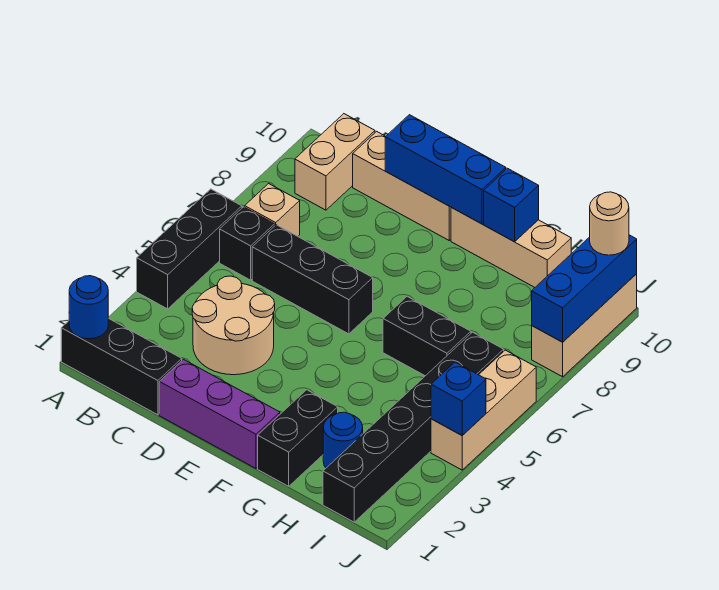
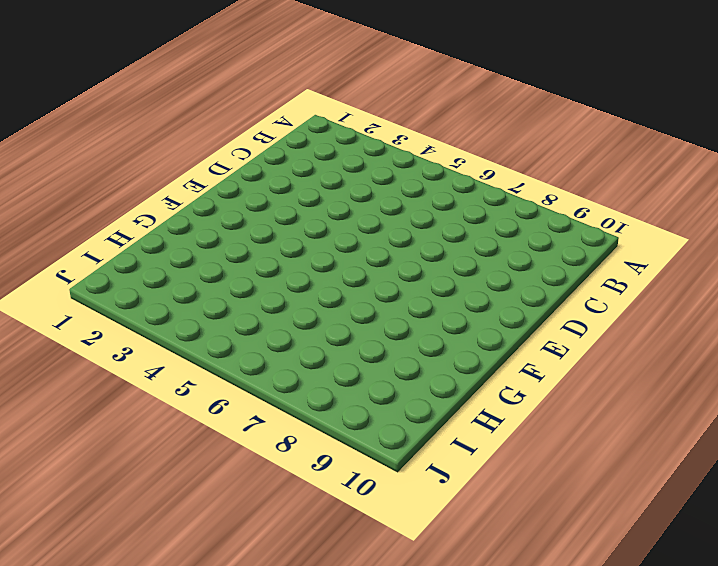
none -> black brick A1:C1 level 1
none -> black brick A4:A6 level 1
none -> black brick B6 level 1

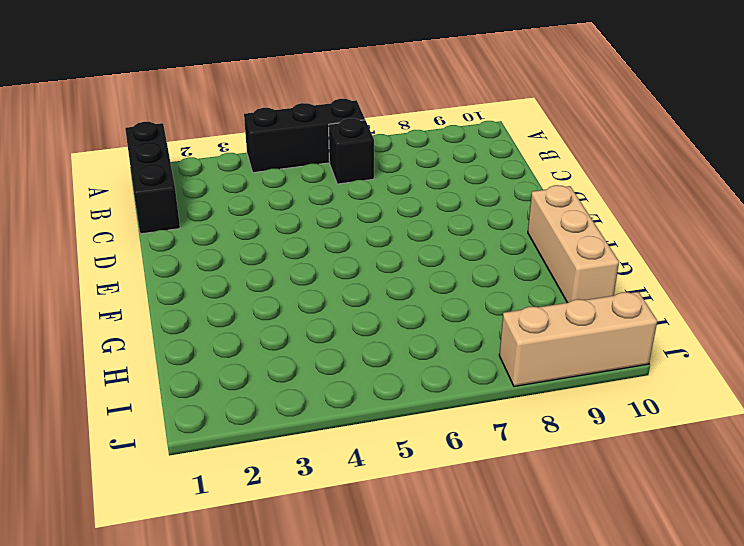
none -> tan brick B7 level 1
none -> tan brick B9:B10 level 1
none -> tan round brick C3:D4 level 1

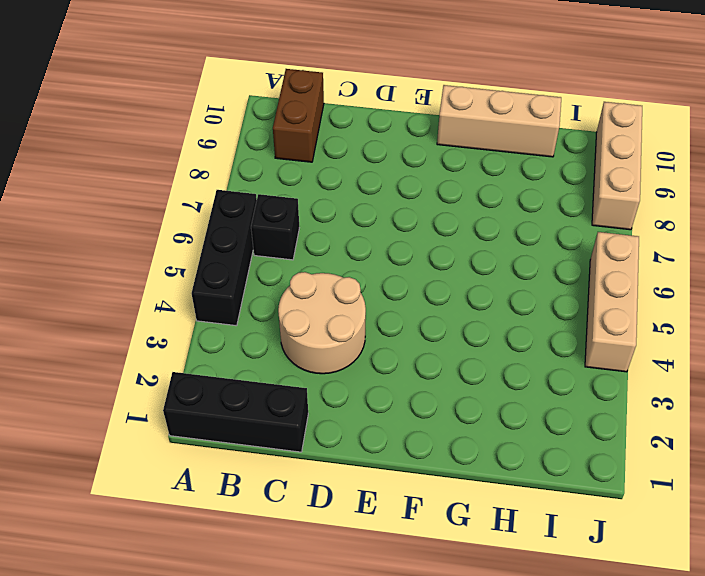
brown brick B9:B10 level 1 -> tan brick B9:B10 level 1
none -> tan brick B7 level 1
none -> black brick C6:E6 level 1
none -> tan brick C10:E10 level 1

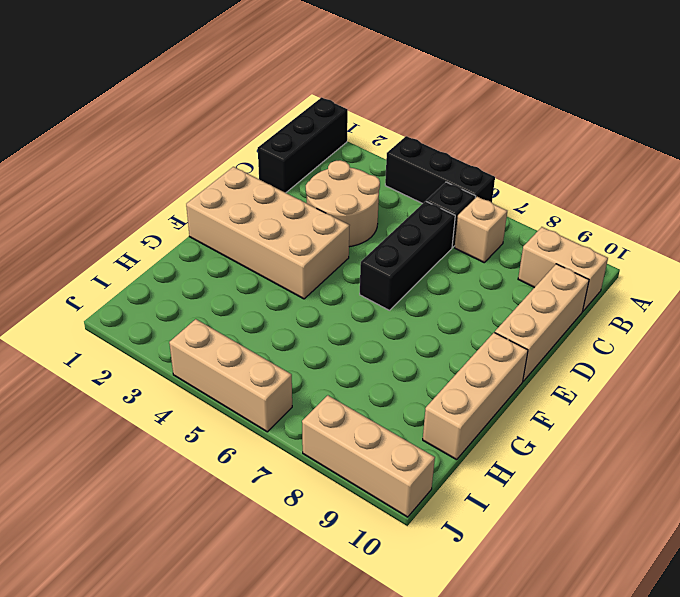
tan brick E1:F4 level 1 -> purple brick D1:F1 level 1
none -> black brick G1:G2 level 1
none -> black brick G6:H6 level 1
none -> blue round brick H2 level 1

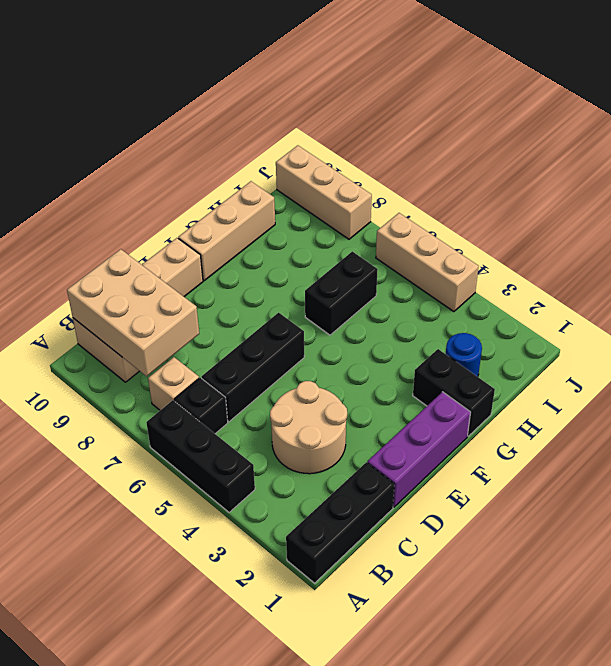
tan brick B8:C10 level 2 -> none
none -> black brick I1:I6 level 1
none -> blue round brick A1 level 2
none -> blue brick D10:F10 level 2

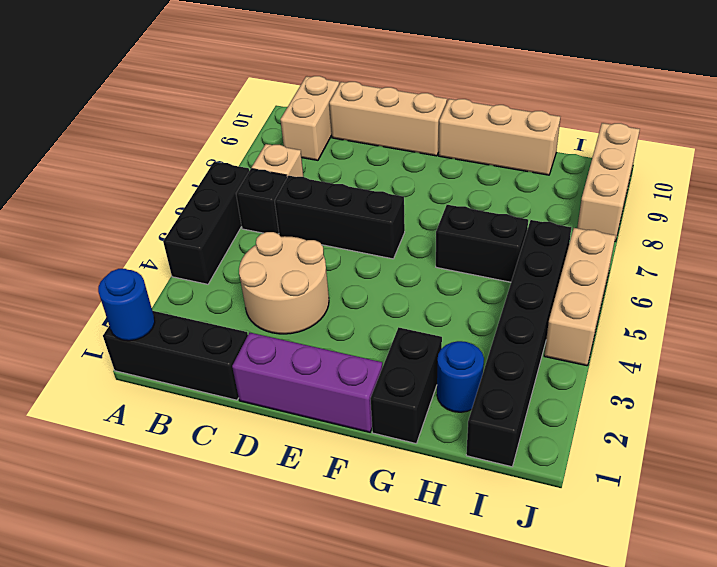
none -> blue brick D10:F10 level 2
none -> blue brick G10 level 2
none -> blue brick J4 level 2

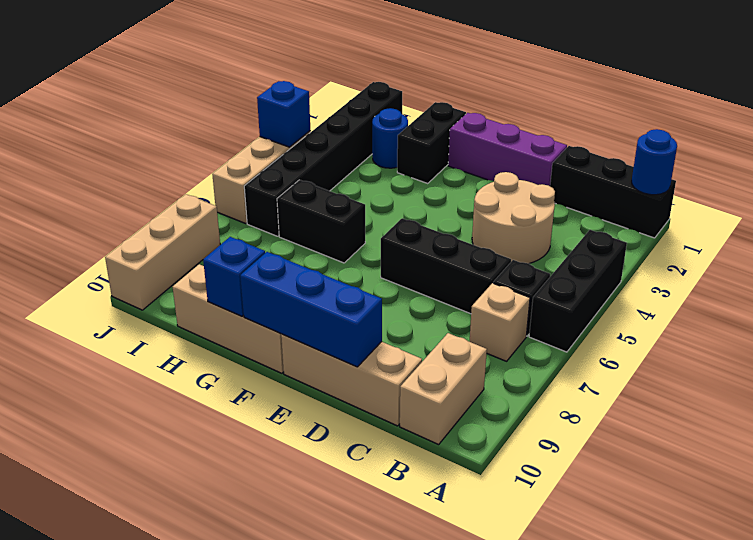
none -> blue brick J8:J10 level 2
none -> tan round brick J10 level 3

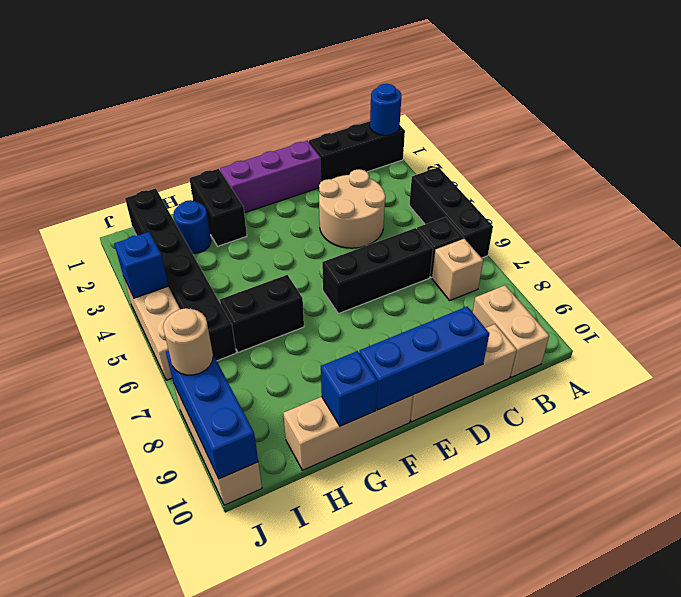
tan round brick J8 level 3 -> tan round brick J10 level 3

